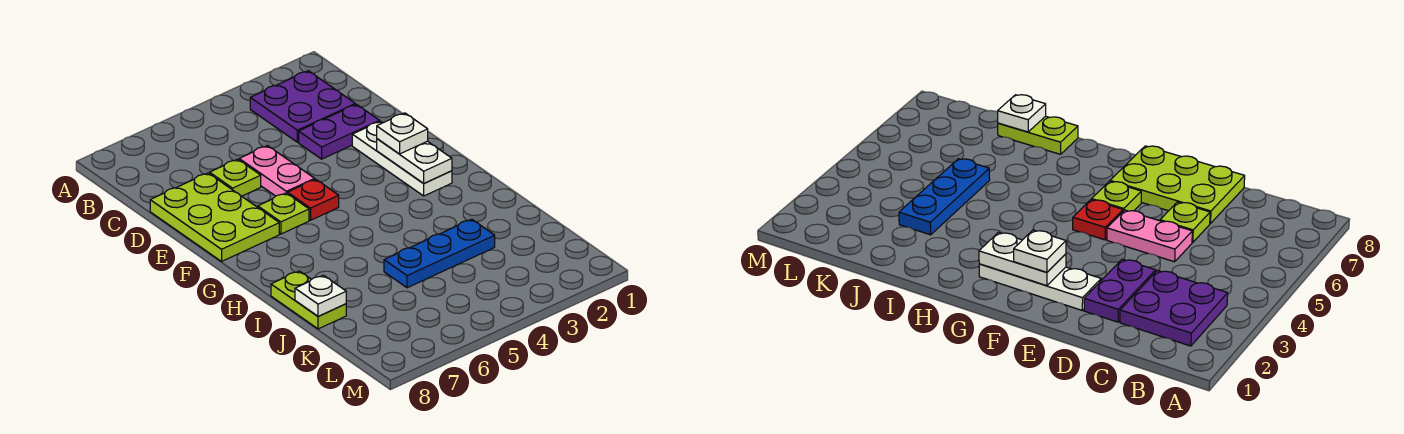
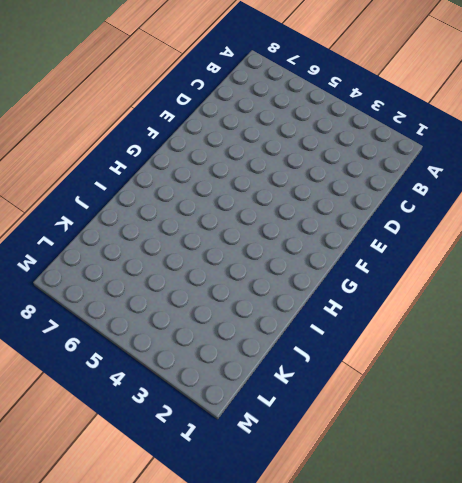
none -> purple plate B2:C3 level 1
none -> purple plate D2:D3 level 1
none -> pink plate D5:E5 level 1

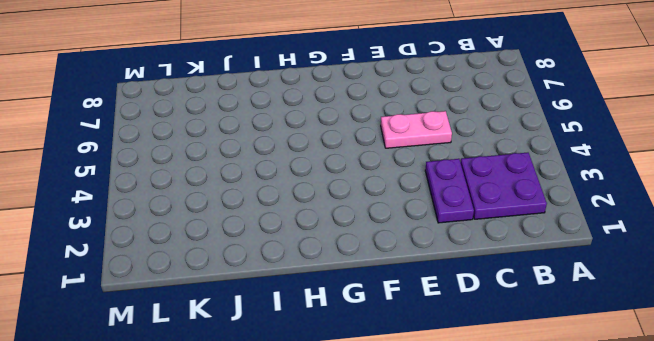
none -> lime plate D6 level 1
none -> lime plate D7:F8 level 1
none -> white plate E2:G2 level 1

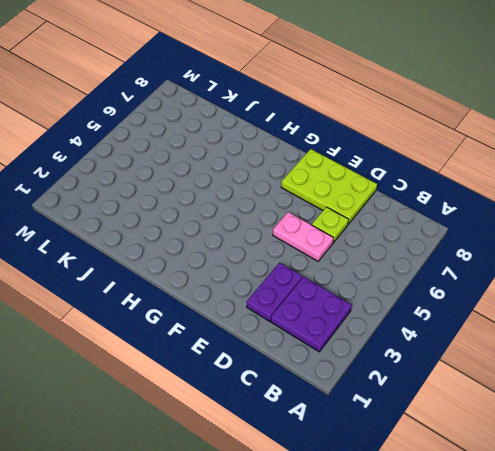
none -> white plate E2:G2 level 1
none -> red plate F5 level 1
none -> lime plate F6 level 1

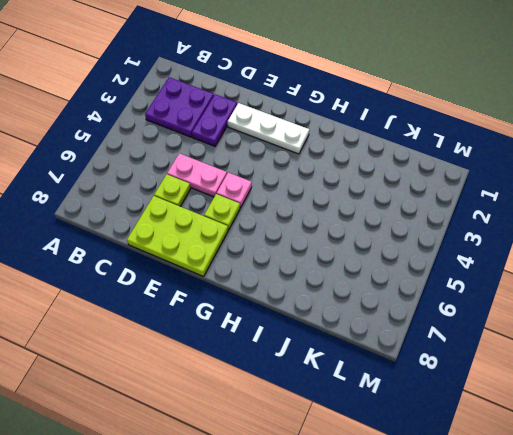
pink plate F5 level 1 -> red plate F5 level 1
none -> lime plate I8:J8 level 1
none -> blue plate J3:J5 level 1
none -> white plate F2:G2 level 2

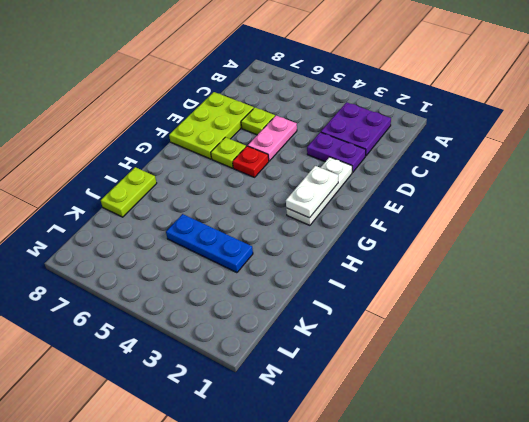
none -> white plate J8 level 2
none -> white plate F2 level 3

